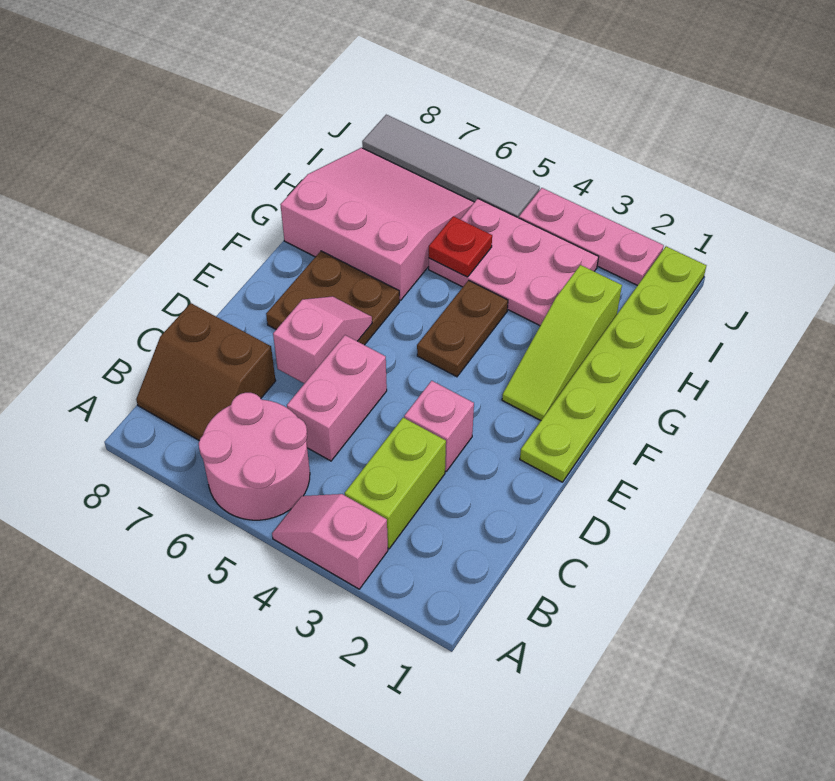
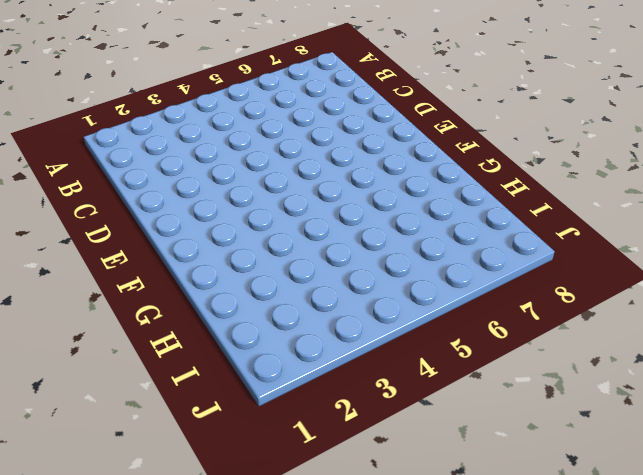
none -> pink slope A3:A4 level 1 top 3
none -> pink round brick A5:B6 level 1
none -> lime brick B3:C3 level 1

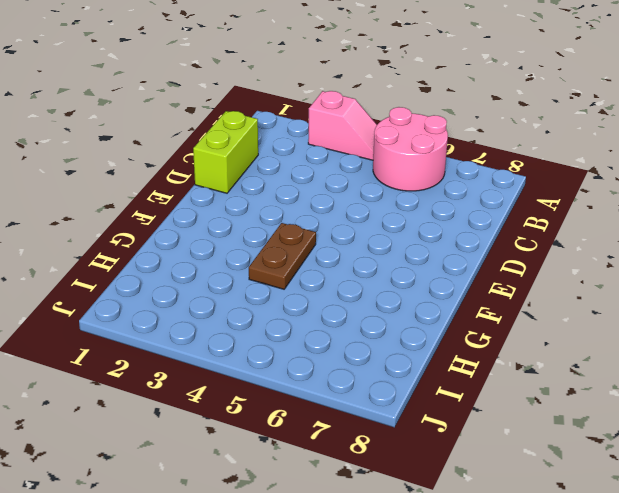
lime brick C1:D1 level 1 -> lime brick B3:C3 level 1
none -> brown slope B7:C8 level 1 top C
none -> pink brick C5:D5 level 1
none -> pink brick D3 level 1

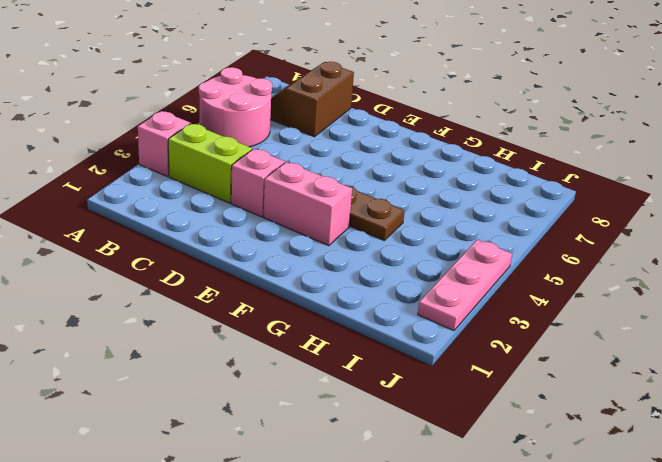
pink brick E3:F3 level 1 -> pink brick C5:D5 level 1
none -> lime plate E1:J1 level 1
none -> brown plate E6:F7 level 1
none -> lime slope F2:H2 level 1 top H

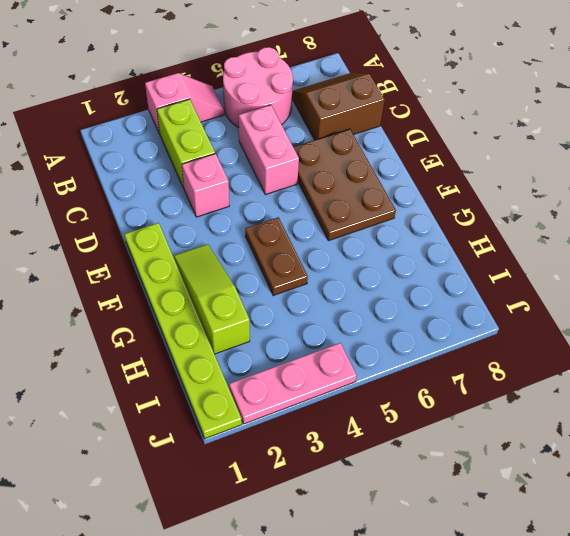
brown plate D6:F7 level 1 -> brown plate E6:F7 level 1
none -> pink slope G6:I8 level 1 top G
none -> pink plate H3:I5 level 1
none -> grey tile J5:J8 level 1

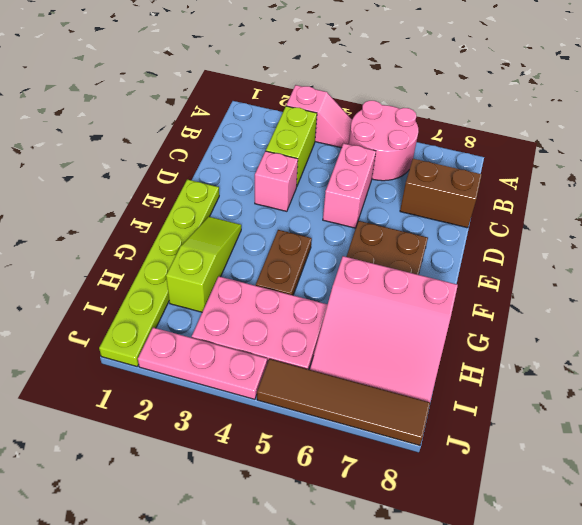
brown tile J5:J8 level 1 -> grey tile J5:J8 level 1
none -> pink slope D6:E6 level 2 top D
none -> red plate H5 level 2

